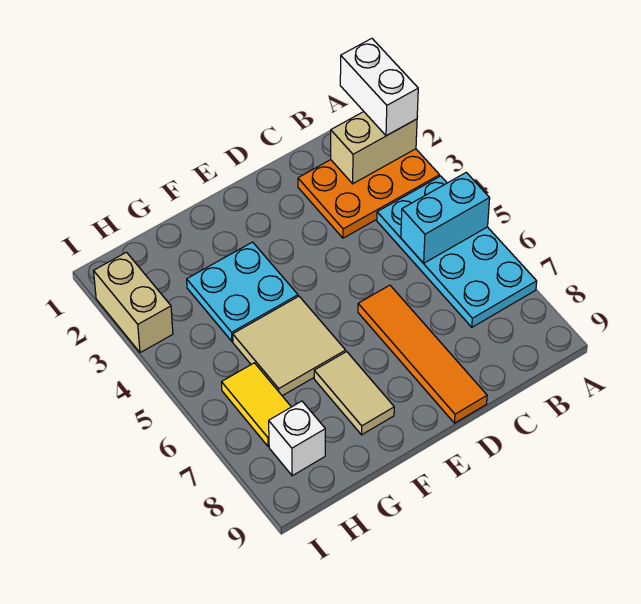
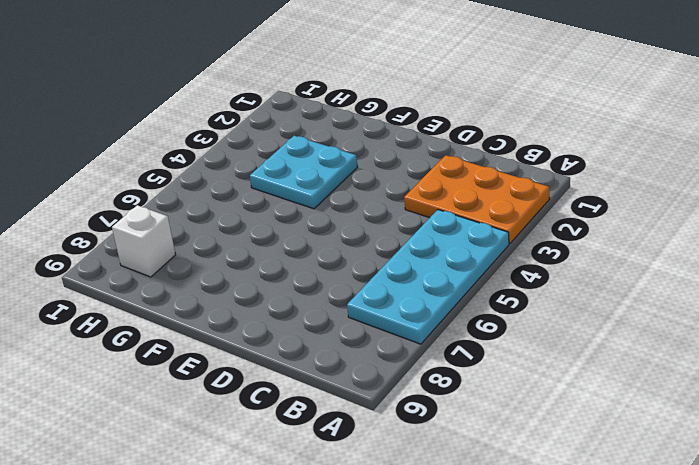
none -> orange tile D6:D9 level 1
none -> tan tile F5:G6 level 1
none -> tan tile F7:F8 level 1

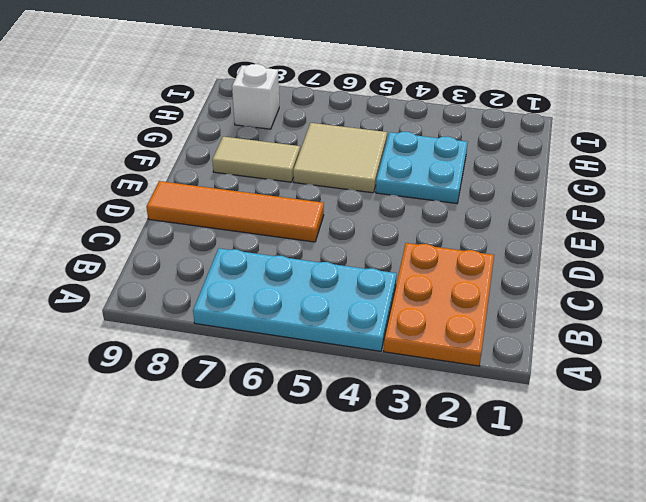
none -> yellow tile H6:H7 level 1
none -> tan brick I2:I3 level 1
none -> tan brick A2:B2 level 2

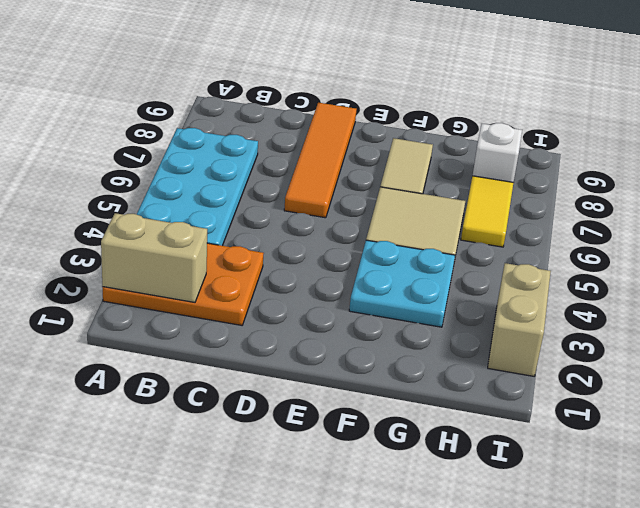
none -> cyan brick A5:B5 level 2
none -> white brick A1:A2 level 3

